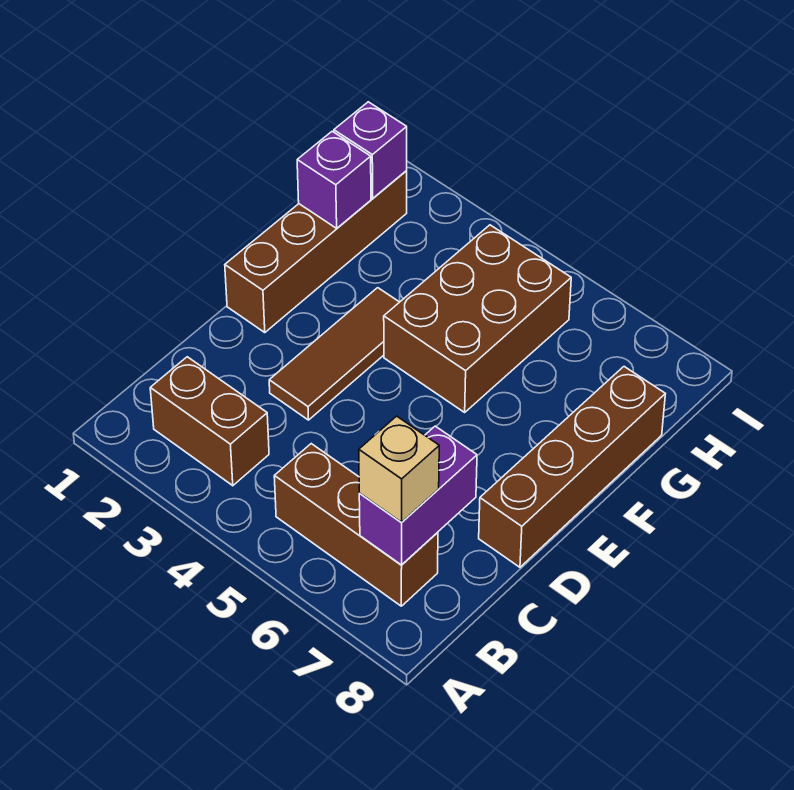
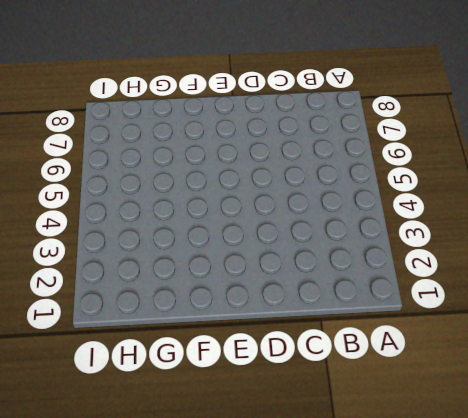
none -> brown brick B2:B3 level 1
none -> brown brick B5:B7 level 1

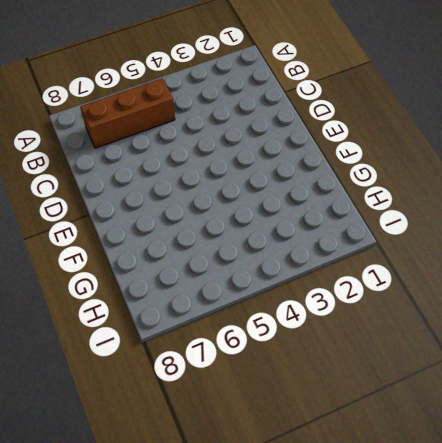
none -> brown brick B2:B3 level 1
none -> brown tile D3:F3 level 1

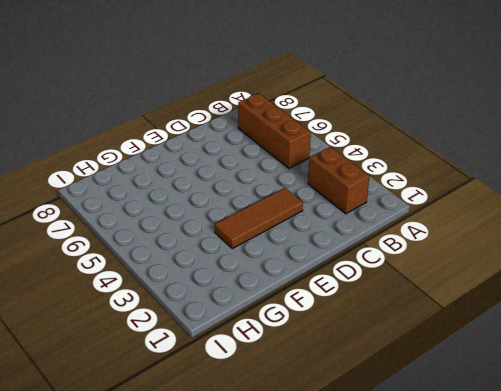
none -> brown brick D8:G8 level 1
none -> brown brick E1:H1 level 1

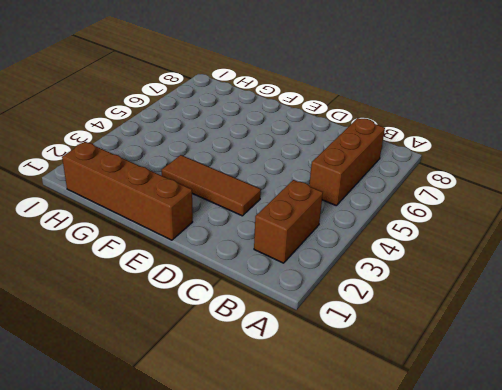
none -> brown brick D8:G8 level 1
none -> brown brick F4:H5 level 1

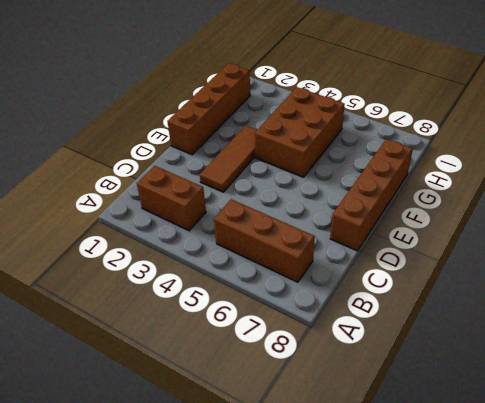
none -> purple brick B7:C7 level 2
none -> purple brick G1 level 2

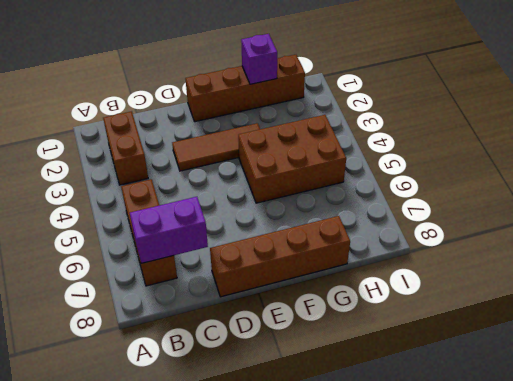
none -> purple brick H1 level 2
none -> tan brick B7 level 3

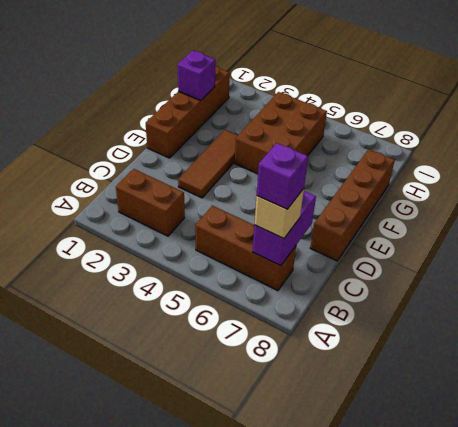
purple brick B7 level 4 -> purple brick H1 level 2

